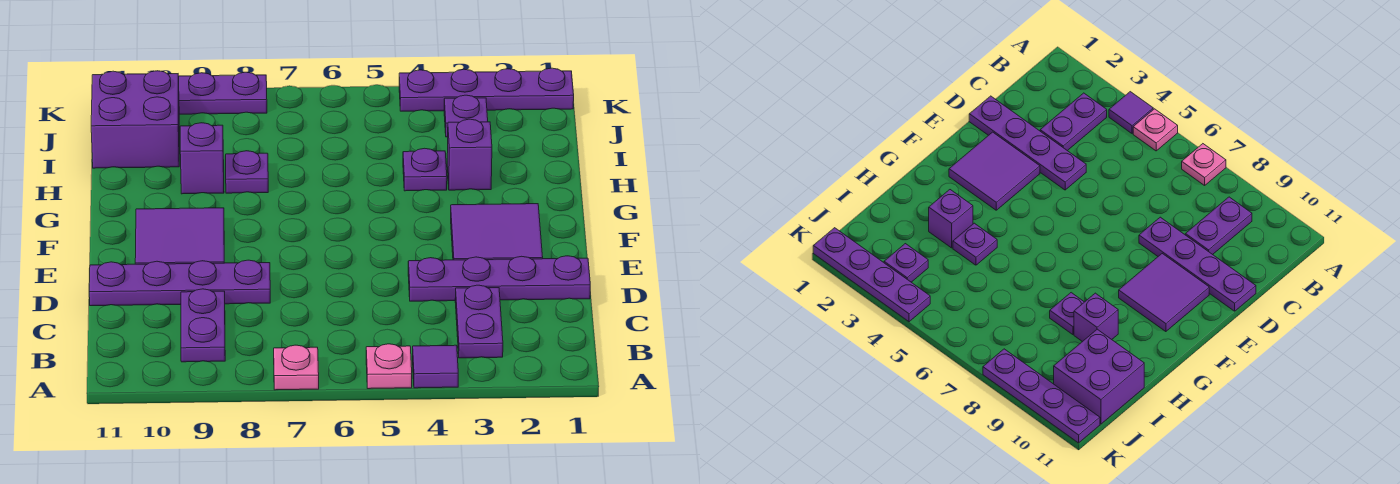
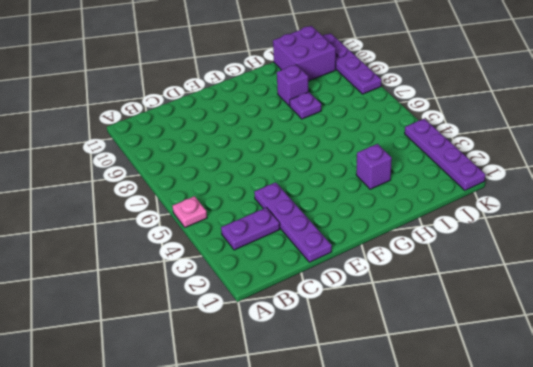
none -> purple tile A4 level 1
none -> pink plate A7 level 1
none -> purple plate B9:C9 level 1

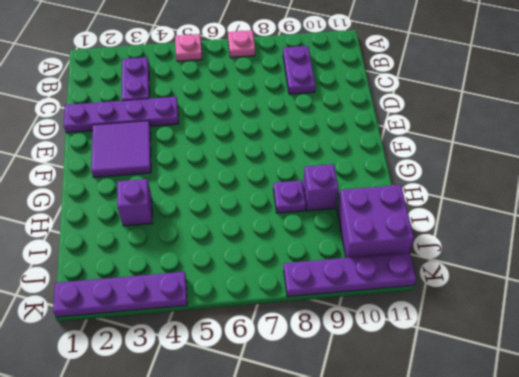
none -> purple tile A4 level 1
none -> purple plate D8:D11 level 1
none -> purple tile E9:F10 level 1

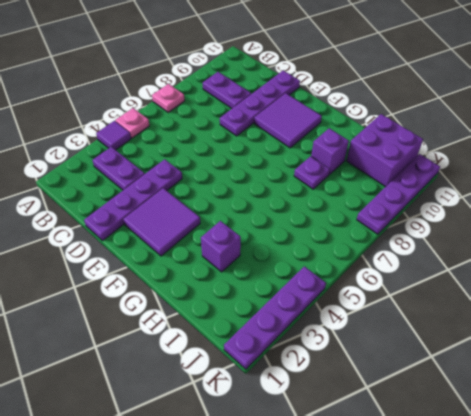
none -> purple plate H4 level 1
none -> purple plate J3 level 1

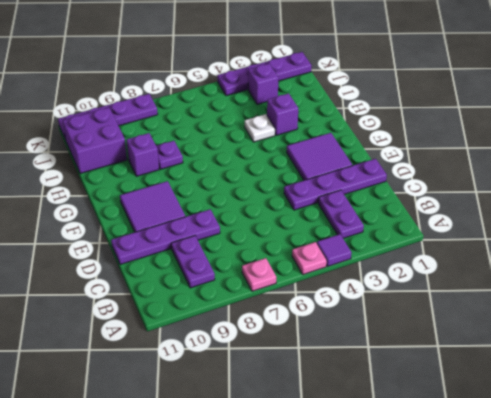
white plate H4 level 1 -> purple plate H4 level 1
purple brick J3 level 1 -> purple plate J3 level 1

